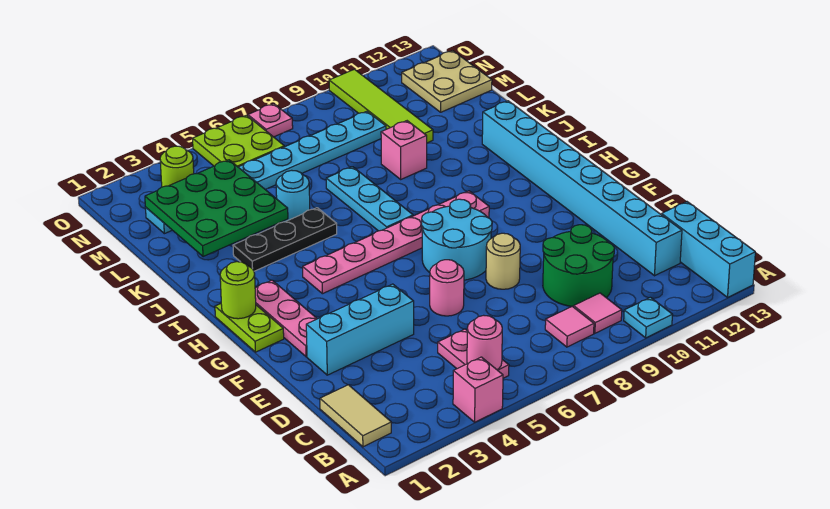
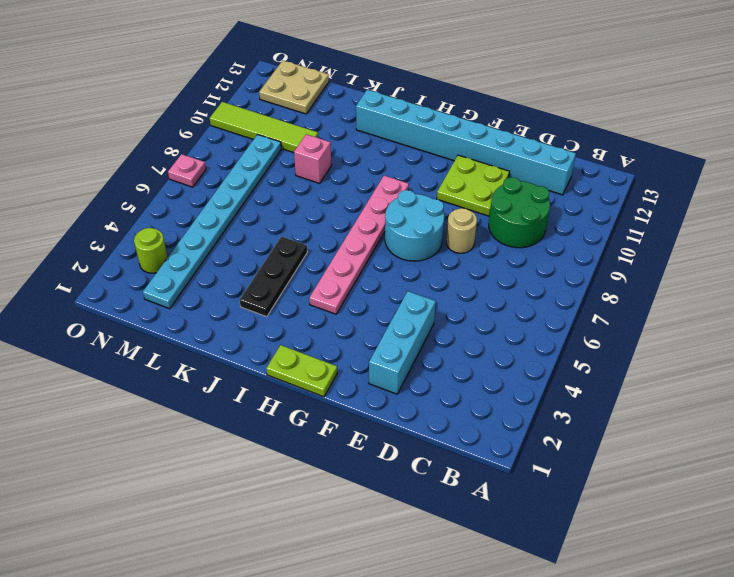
lime plate E10:F11 level 1 -> lime plate N5:O6 level 1
none -> pink brick A4 level 1
none -> cyan plate A10 level 1
none -> cyan brick A13:C13 level 1

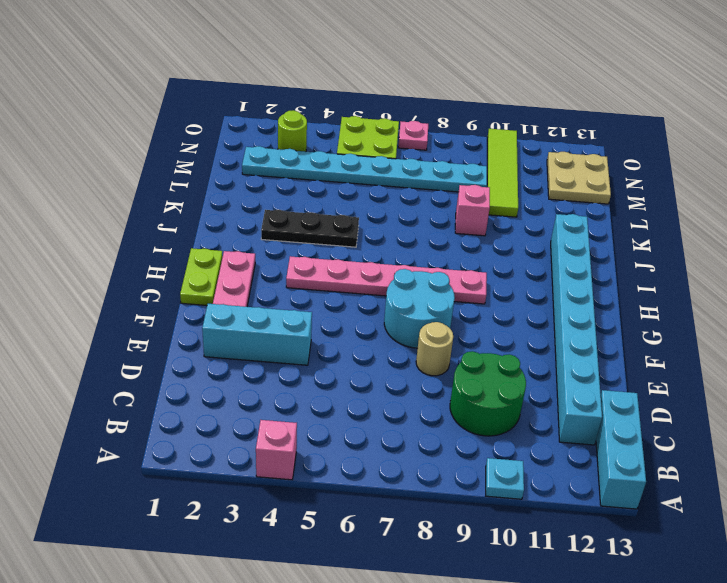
none -> tan tile B1:C1 level 1
none -> pink plate B5:C5 level 1
none -> pink tile B8 level 1

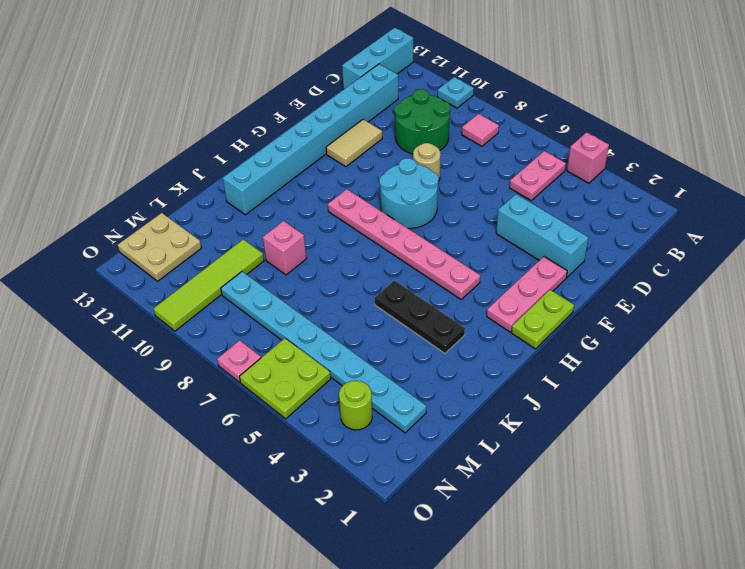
tan tile E11:F11 level 1 -> tan tile B1:C1 level 1
none -> pink tile B9 level 1
none -> pink round brick E6 level 1
none -> cyan plate I7:K7 level 1

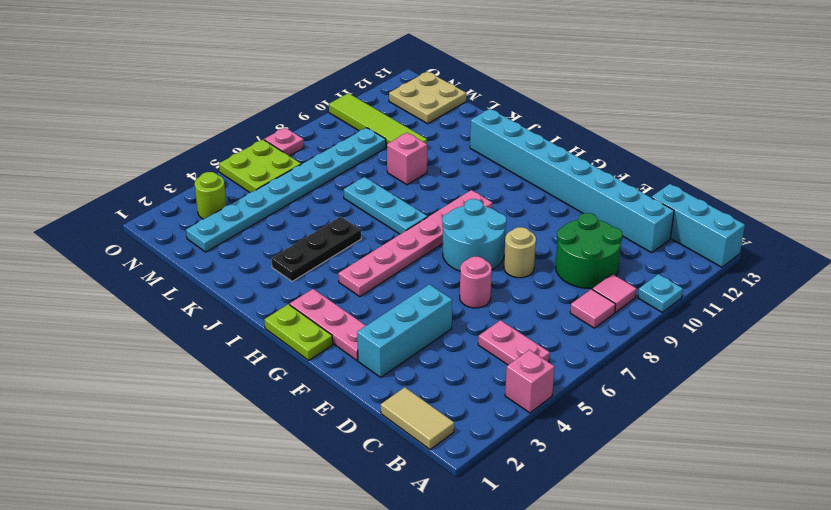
none -> cyan round brick K5 level 1
none -> pink round brick B5 level 2
none -> lime round brick H1 level 2

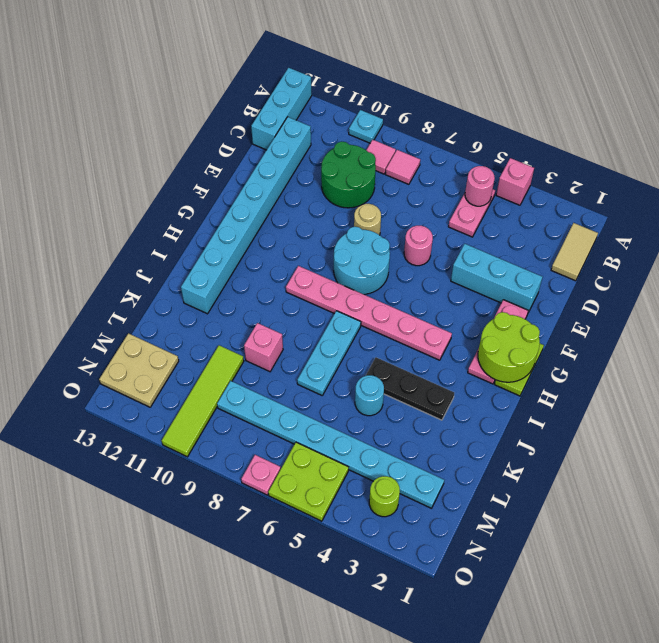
lime round brick G1:H2 level 2 -> lime round brick H1 level 2
none -> green plate K2:M4 level 2

